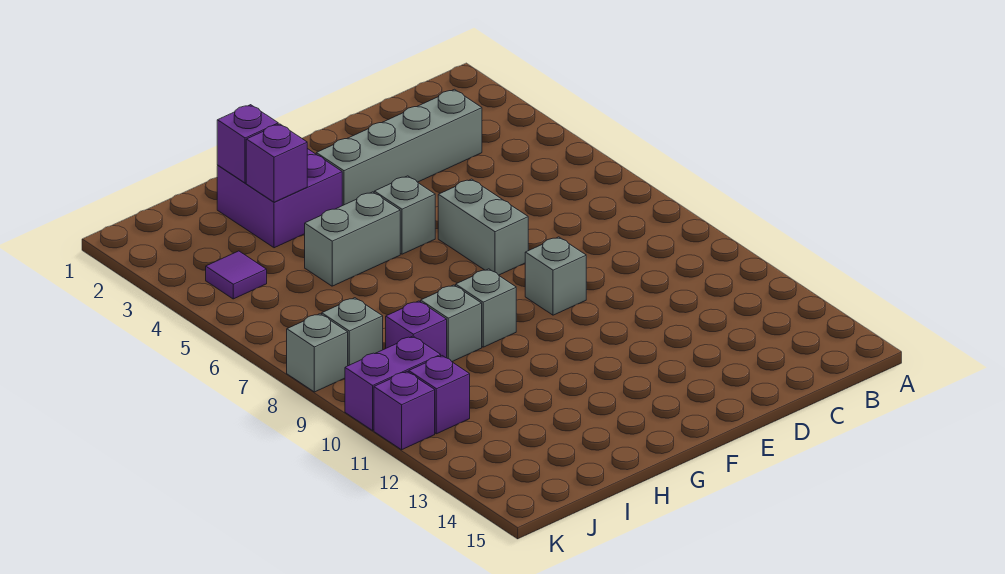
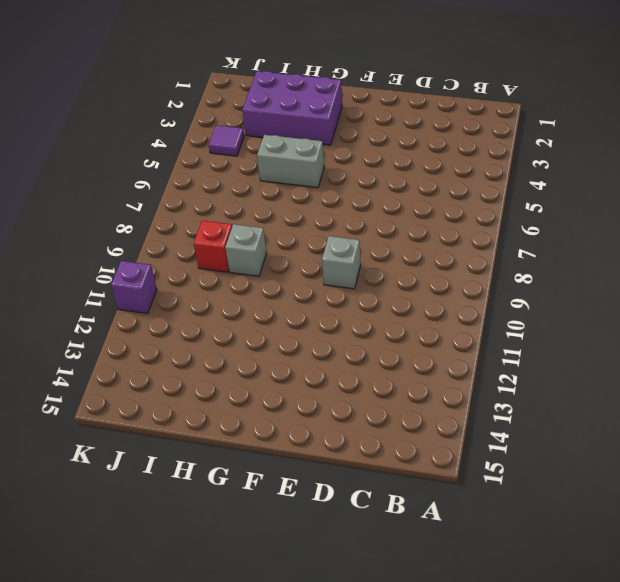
purple brick G2:I3 level 1 -> purple brick G2:H3 level 1
red brick I9 level 1 -> purple brick I9 level 1
none -> grey brick C3:F3 level 1
none -> grey brick E6:E7 level 1
none -> grey brick F5 level 1

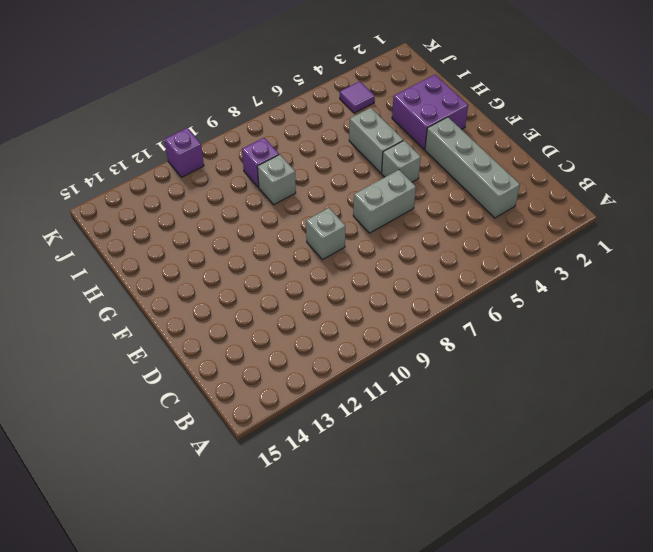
none -> grey brick G9 level 1
none -> grey brick J8 level 1
none -> purple brick J10:K10 level 1

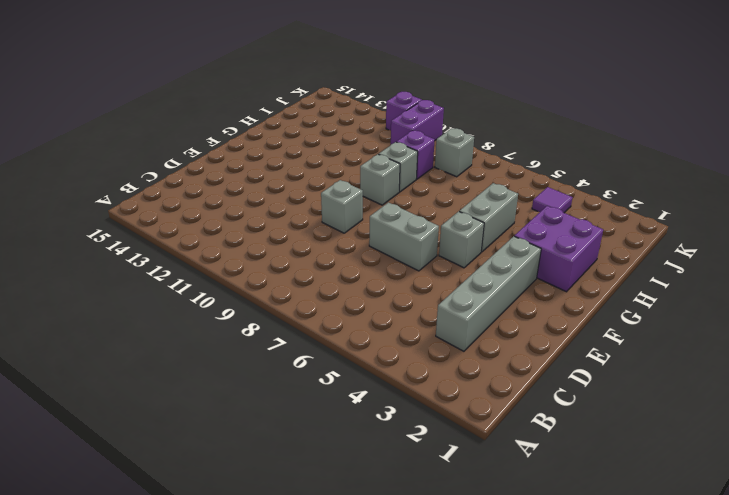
none -> purple brick J11 level 1
none -> grey brick K8 level 1
none -> purple brick H2 level 2

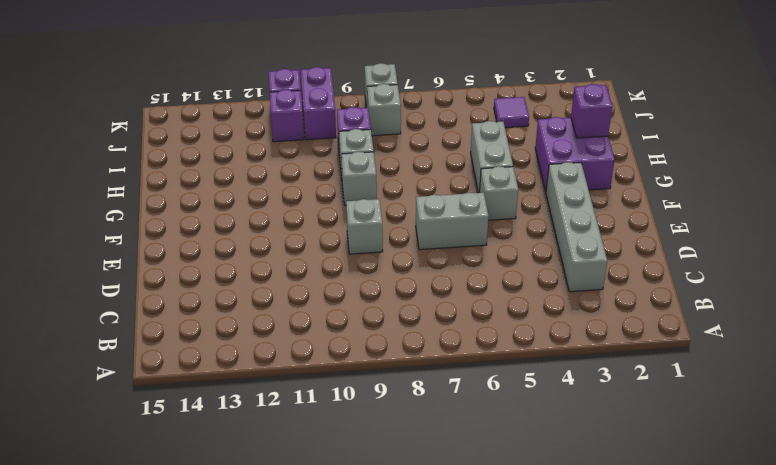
none -> purple brick H3 level 2

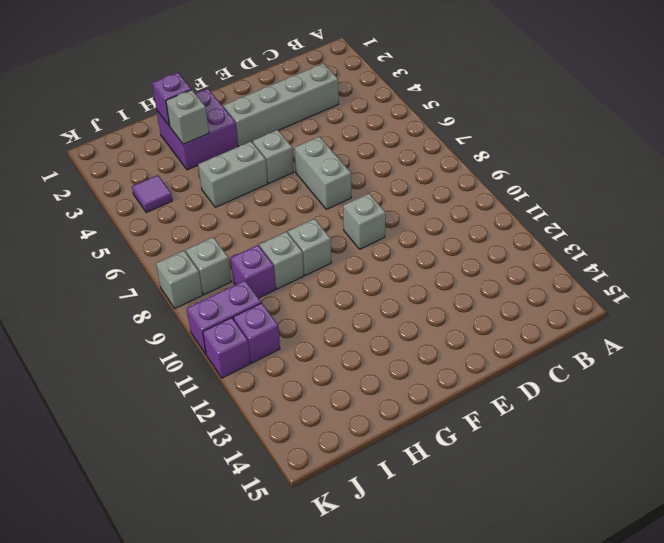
grey brick H3 level 2 -> purple brick H3 level 2

